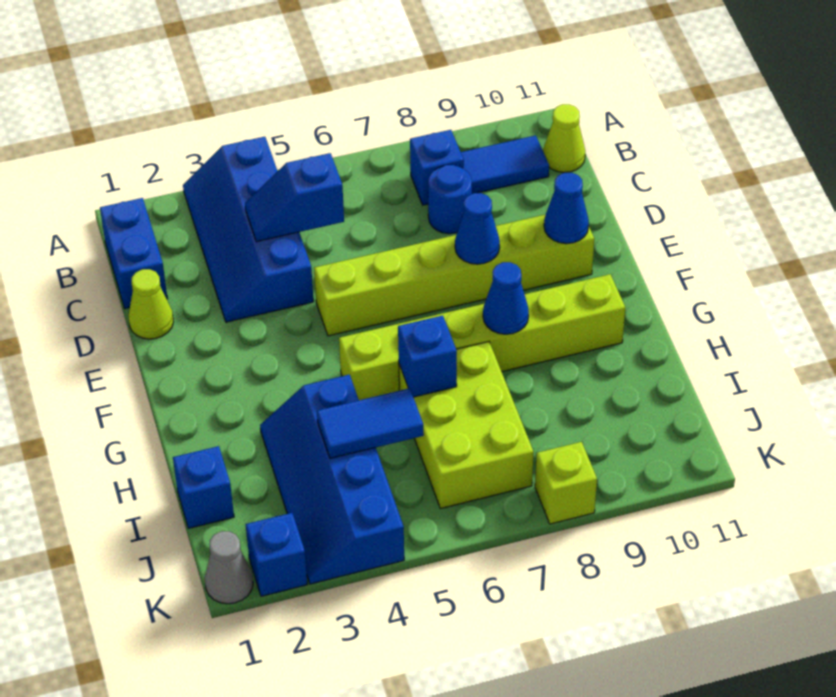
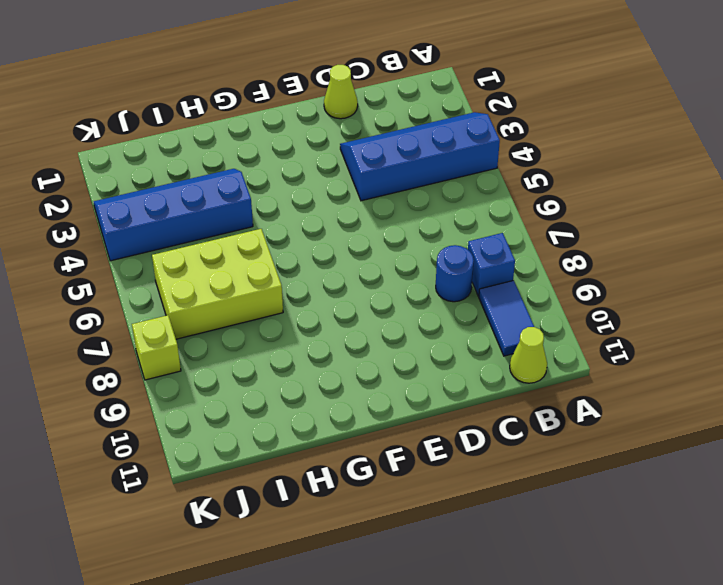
none -> blue brick B1:C1 level 1
none -> lime brick E5:E10 level 1
none -> lime brick G5:G10 level 1

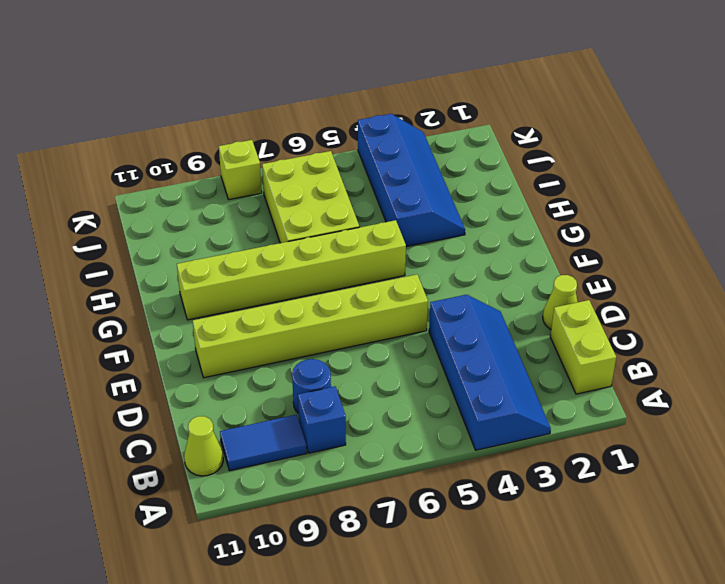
lime brick B1:C1 level 1 -> blue brick B1:C1 level 1
none -> blue brick I1 level 1
none -> grey cone K1 level 1
none -> blue brick K2 level 1

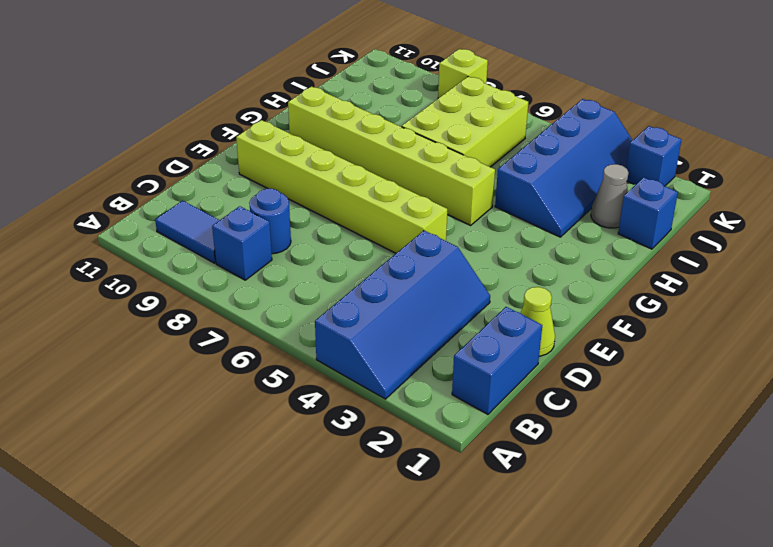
grey cone I2 level 1 -> grey cone K1 level 1
none -> lime cone B11 level 1
none -> blue slope C4:C5 level 2 top 5
none -> blue cone E8 level 2

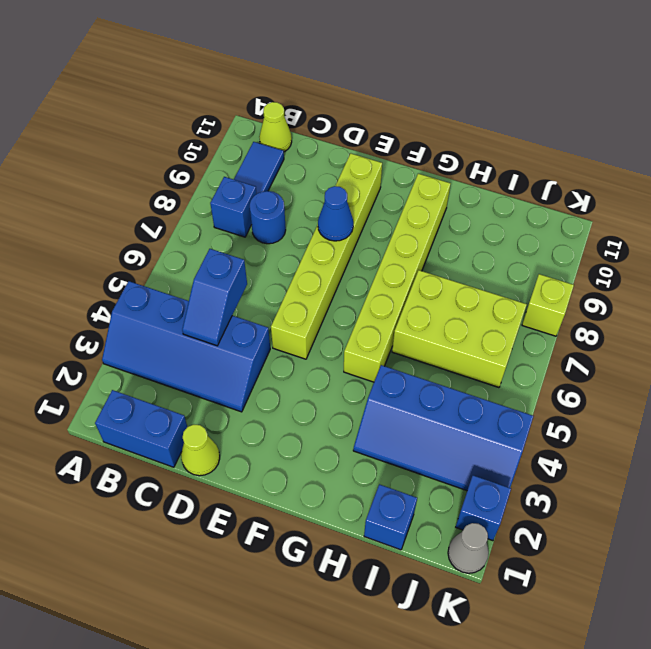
none -> blue cone E10 level 2
none -> blue cone G8 level 2
none -> blue brick H6 level 2

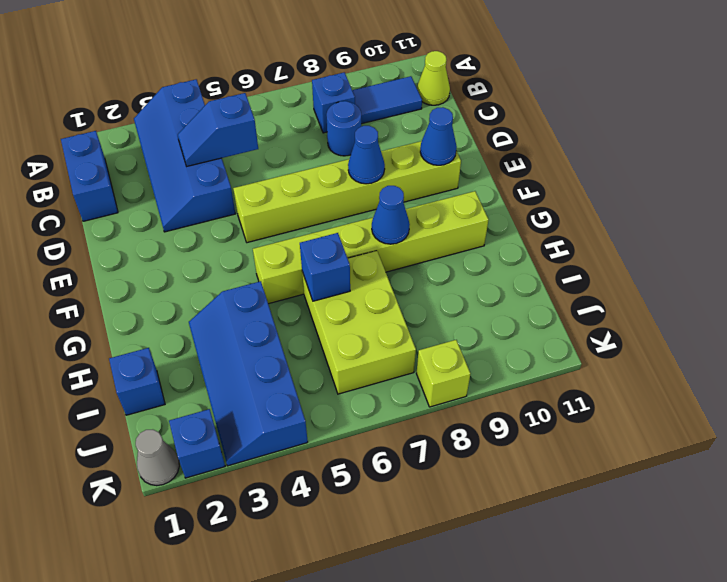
none -> lime cone D1 level 1
none -> blue tile I4:I5 level 2

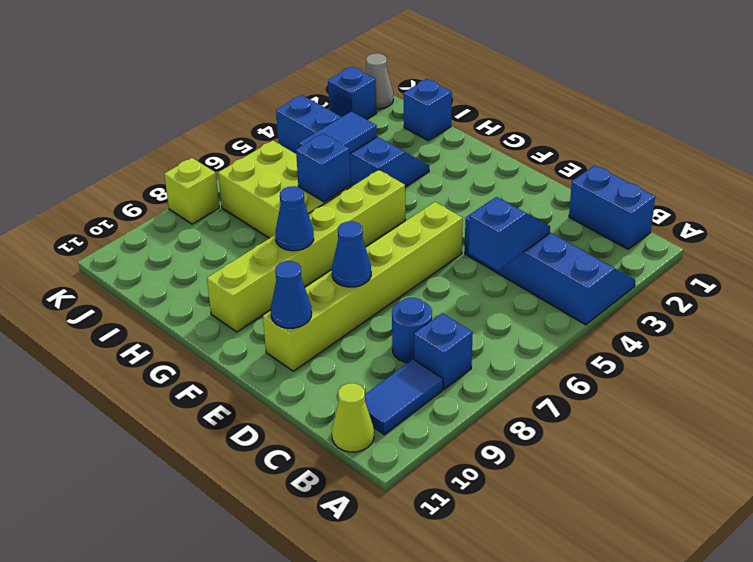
none -> lime cone D1 level 1

